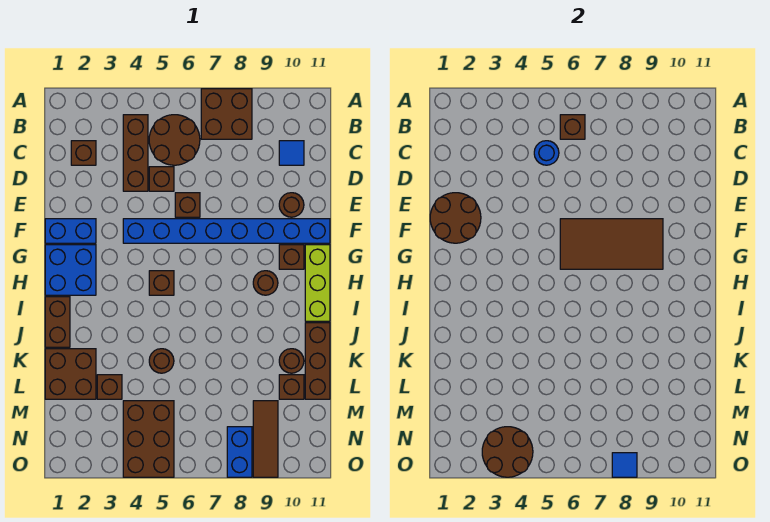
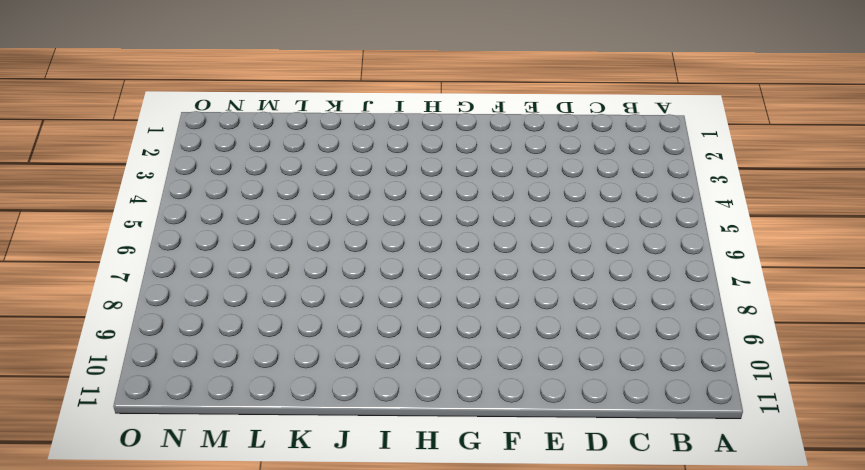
none -> brown brick A7:B8 level 1
none -> brown brick B4:D4 level 1
none -> brown round brick B5:C6 level 1
none -> brown brick C2 level 1

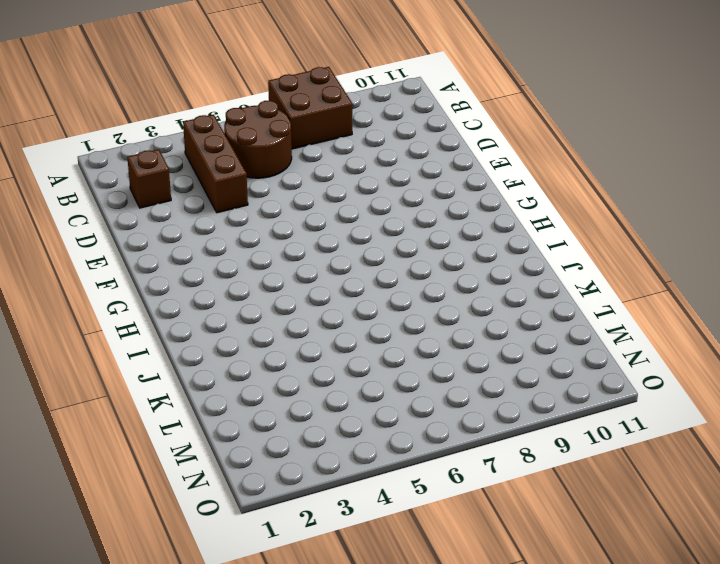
none -> blue tile C10 level 1
none -> brown brick D5 level 1
none -> brown brick E6 level 1
none -> brown round brick E10 level 1

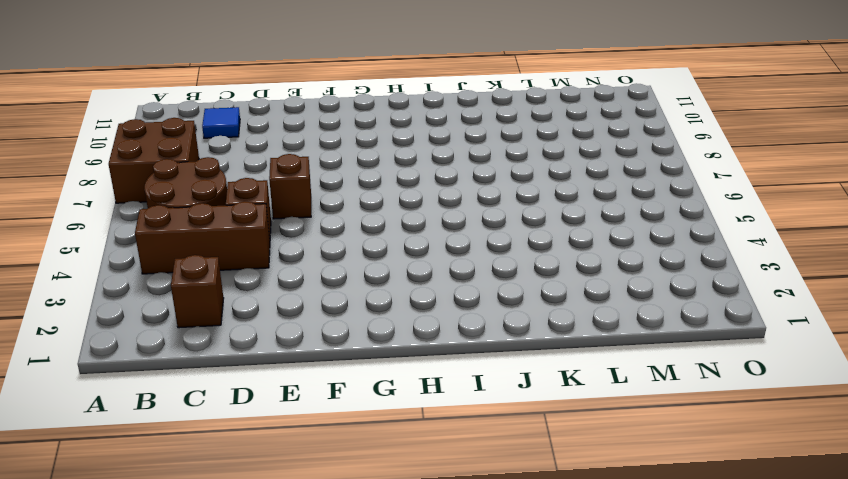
none -> brown round brick E10 level 1
none -> blue brick F1:F2 level 1
none -> blue brick F4:F11 level 1
none -> blue brick G1:H2 level 1

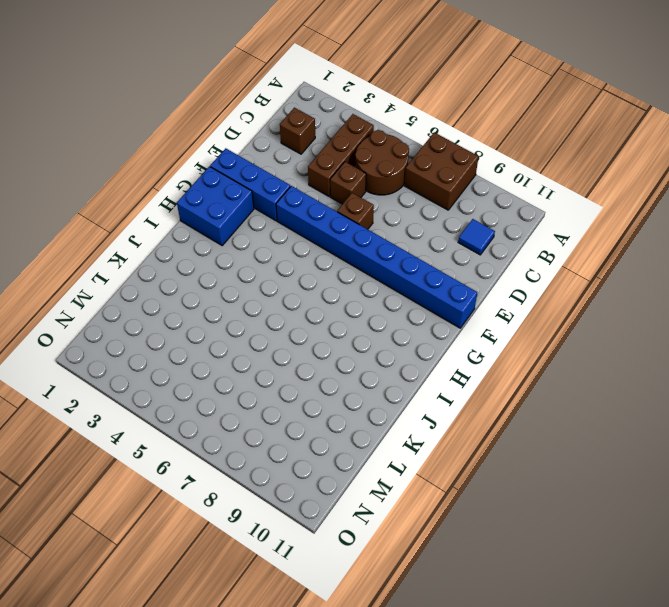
blue brick F1:F3 level 1 -> blue brick F1:F2 level 1
none -> brown round brick E10 level 1
none -> brown brick G10 level 1
none -> lime brick G11:I11 level 1
none -> brown brick H5 level 1

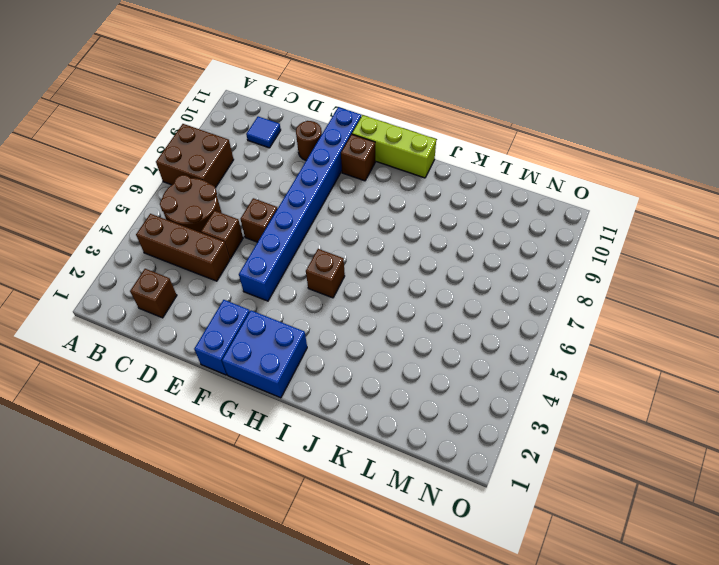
none -> brown round brick H9 level 1
none -> brown brick I1:J1 level 1
none -> brown brick J11:L11 level 1
none -> brown brick K1:L2 level 1

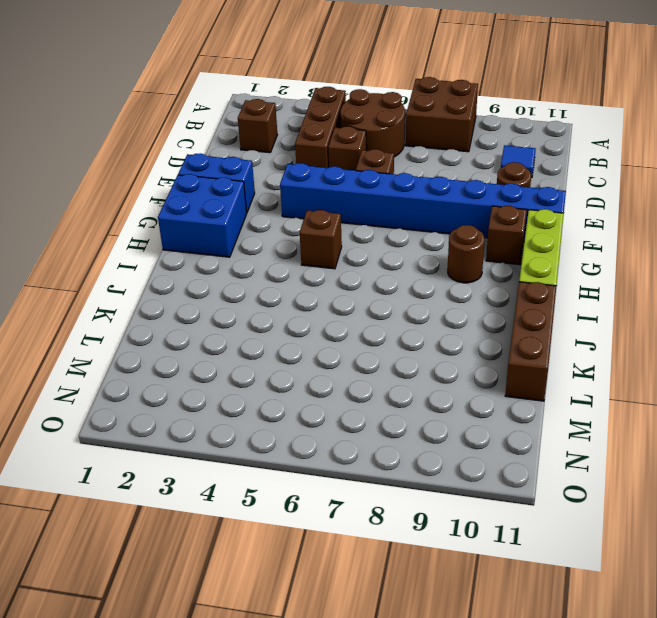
none -> brown brick I1:J1 level 1
none -> brown brick K1:L2 level 1
none -> brown round brick K5 level 1
none -> brown round brick K10 level 1

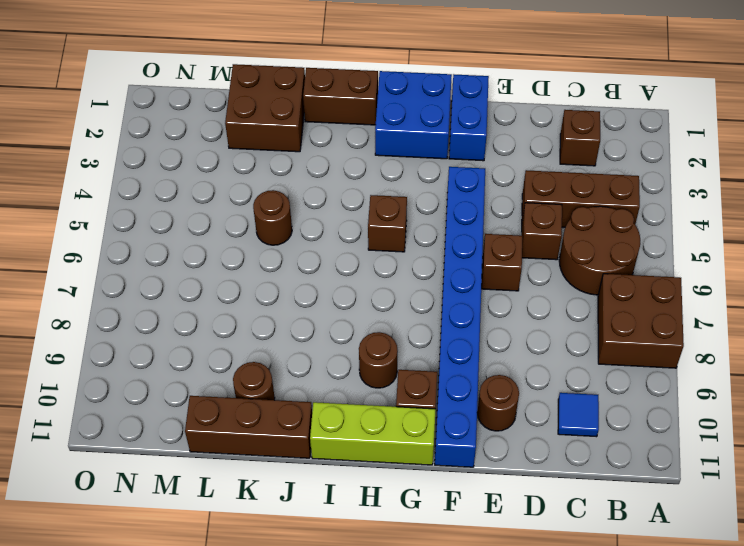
none -> brown brick L3 level 1
none -> brown brick L10 level 1
none -> brown brick M4:O5 level 1
none -> brown tile M9:O9 level 1

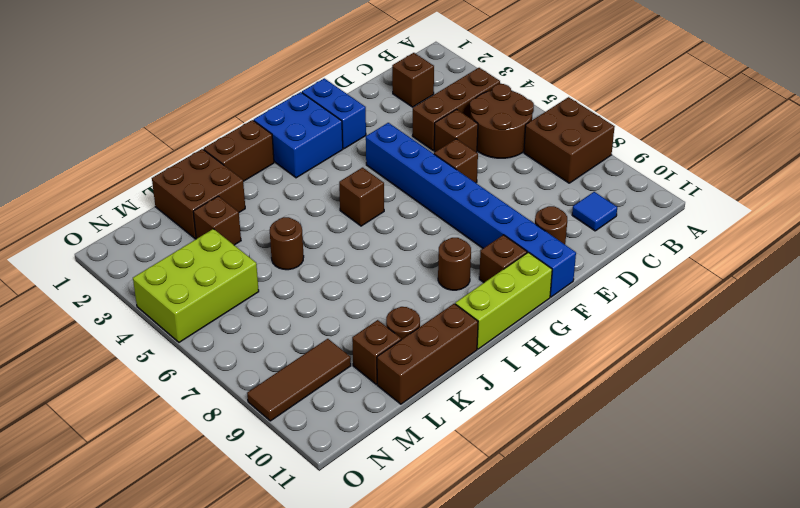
lime brick M4:O5 level 1 -> brown brick M4:O5 level 1
none -> blue brick N8:O8 level 1
none -> brown brick B6 level 2
none -> blue round brick C5 level 2
none -> brown round brick E1:F2 level 2

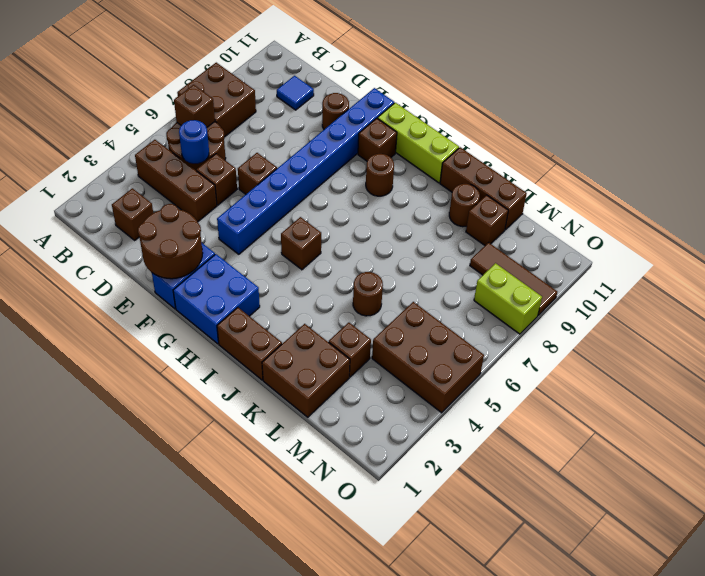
lime brick N8:O8 level 1 -> blue brick N8:O8 level 1
none -> brown tile F6:G9 level 2
none -> brown round brick N3:O4 level 2
none -> blue tile O8 level 2

